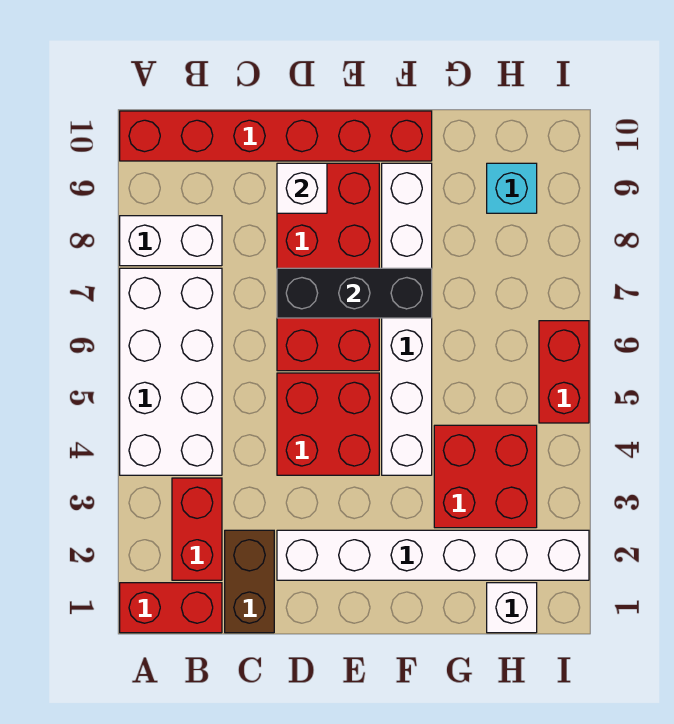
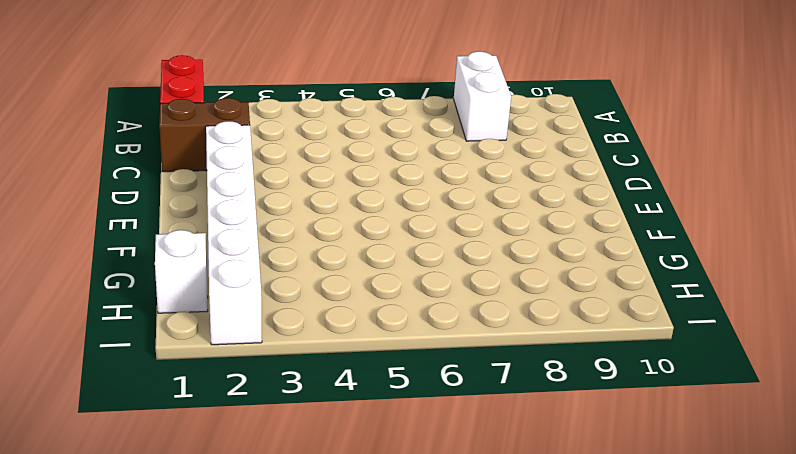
none -> white brick A4:B7 level 1
none -> red brick A10:F10 level 1
none -> red brick B2:B3 level 1

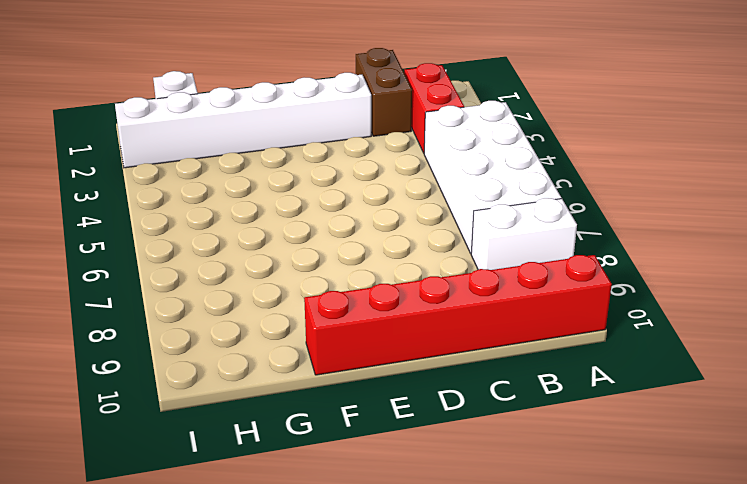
none -> red brick A1:B1 level 1
none -> red brick D4:E5 level 1
none -> red brick D6:E9 level 1

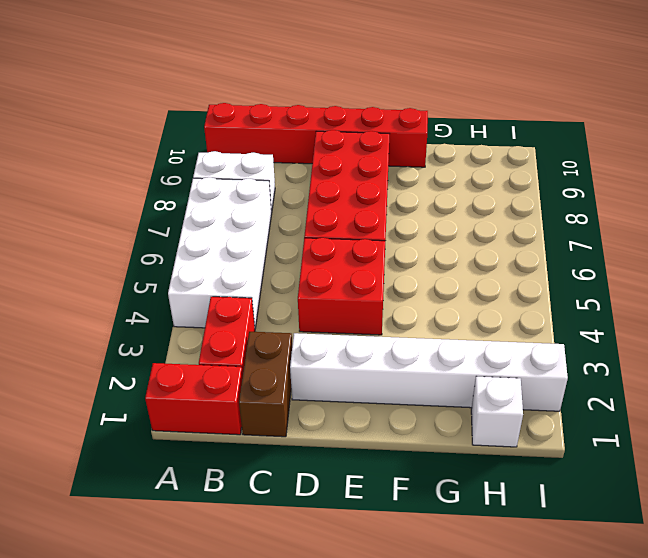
none -> white brick F4:F9 level 1
none -> red brick G3:H4 level 1
none -> cyan brick H9 level 1

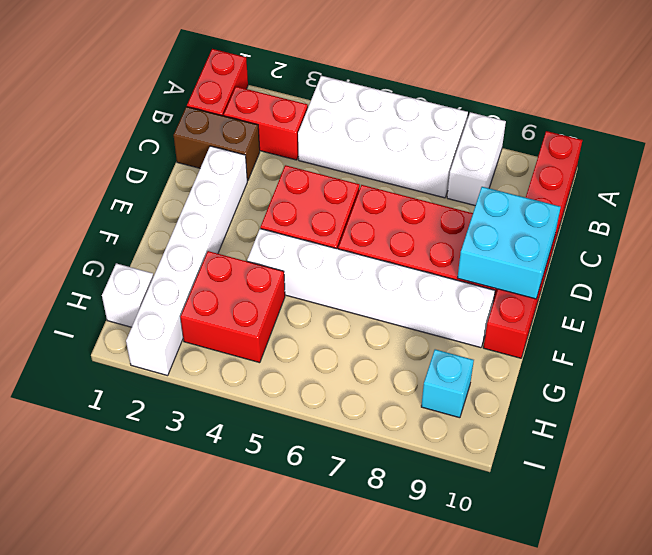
cyan brick D9:E10 level 2 -> white brick D9 level 2
none -> red brick I5:I6 level 1
none -> black brick D7:F7 level 2

